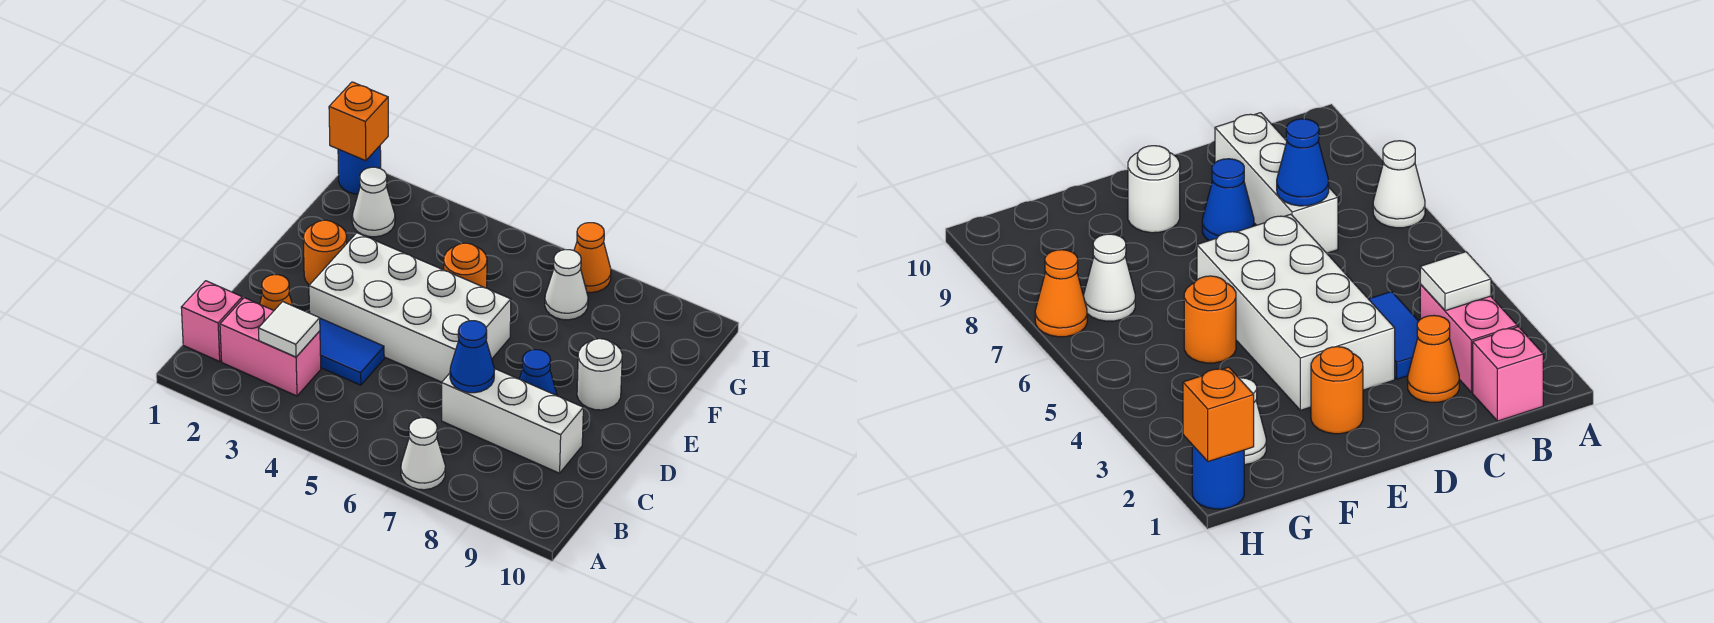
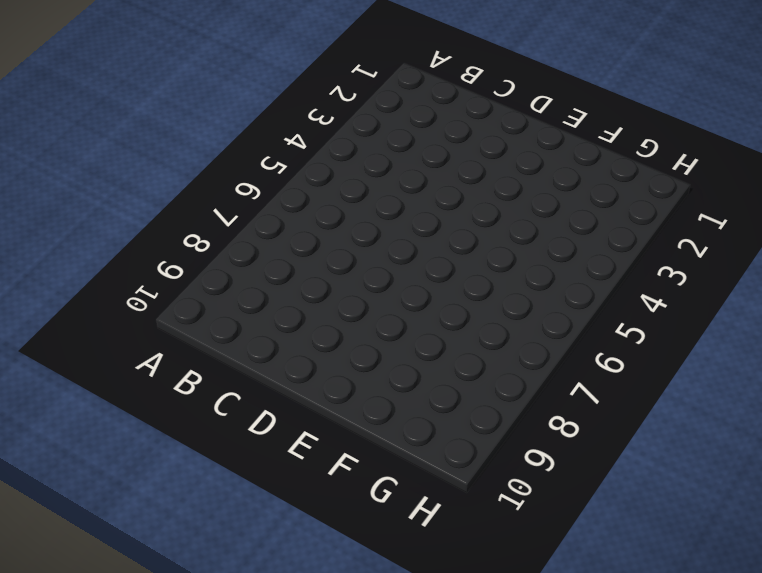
none -> white cone A7 level 1
none -> pink brick B1 level 1
none -> pink brick B2:B3 level 1

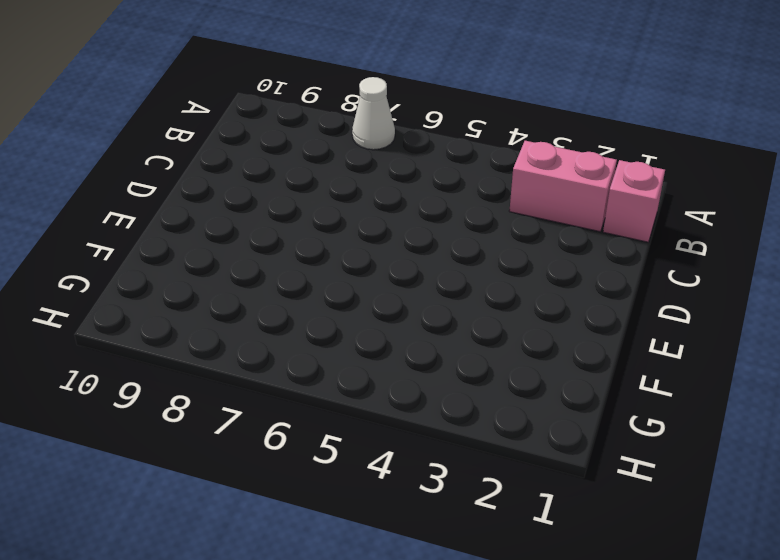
none -> orange cone C2 level 1
none -> blue tile C3:C4 level 1
none -> white brick C7:C9 level 1

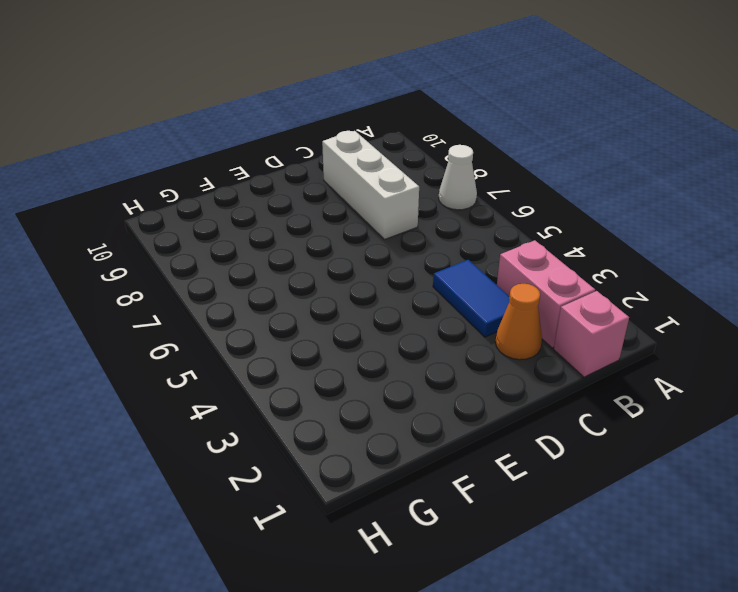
none -> white brick D3:E6 level 1
none -> blue cone D8 level 1
none -> orange round brick E2 level 1

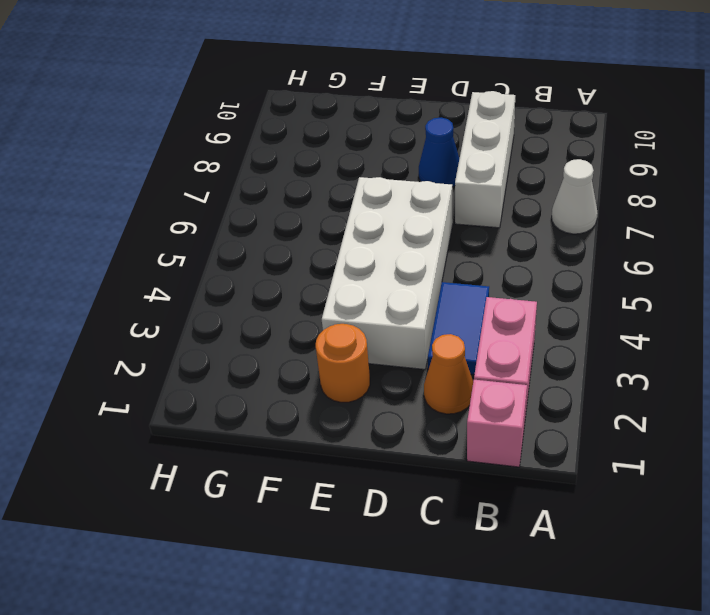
none -> white round brick E9 level 1
none -> orange round brick F5 level 1
none -> white cone G2 level 1

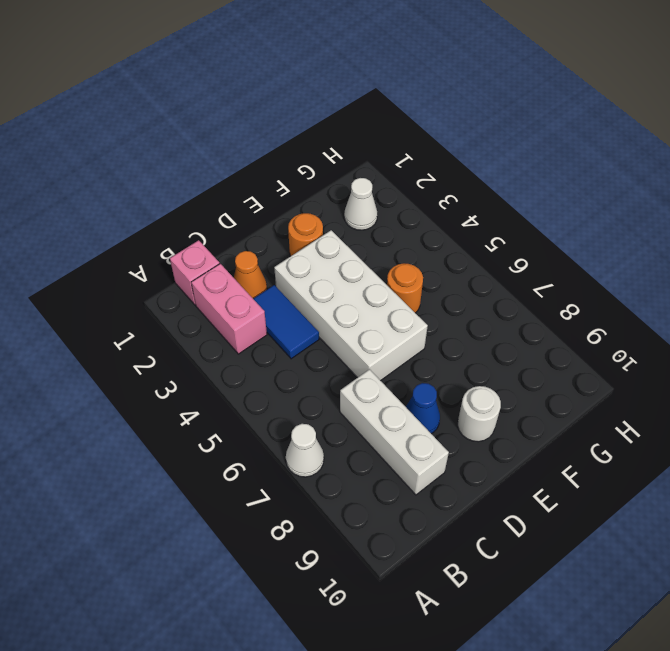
none -> white cone G7 level 1
none -> blue round brick H1 level 1
none -> orange cone H7 level 1

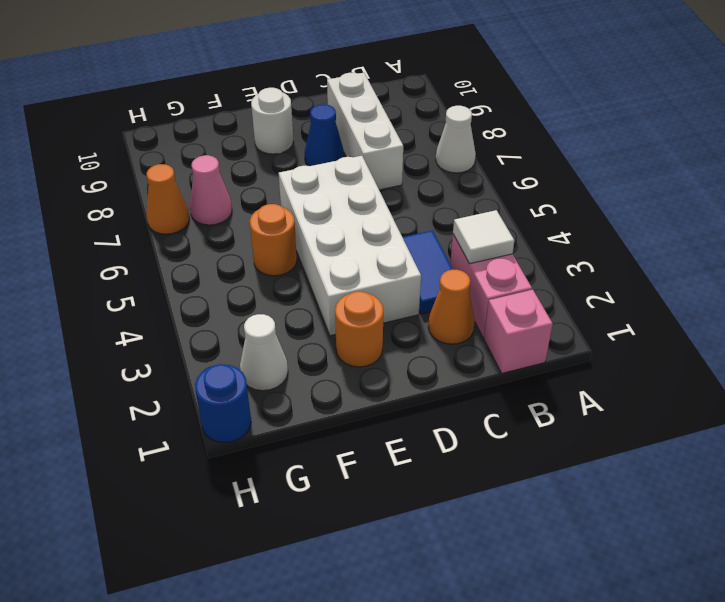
pink cone G7 level 1 -> white cone G7 level 1
none -> blue cone C7 level 2
none -> orange brick H1 level 2

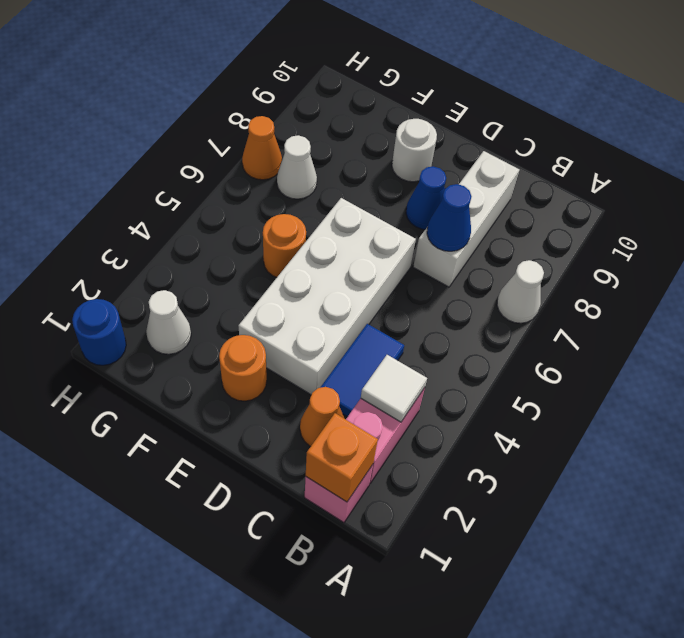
orange brick B1 level 2 -> orange brick H1 level 2

